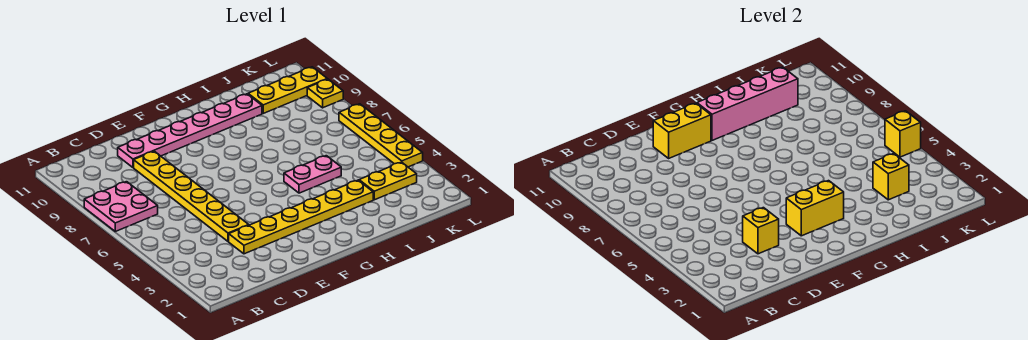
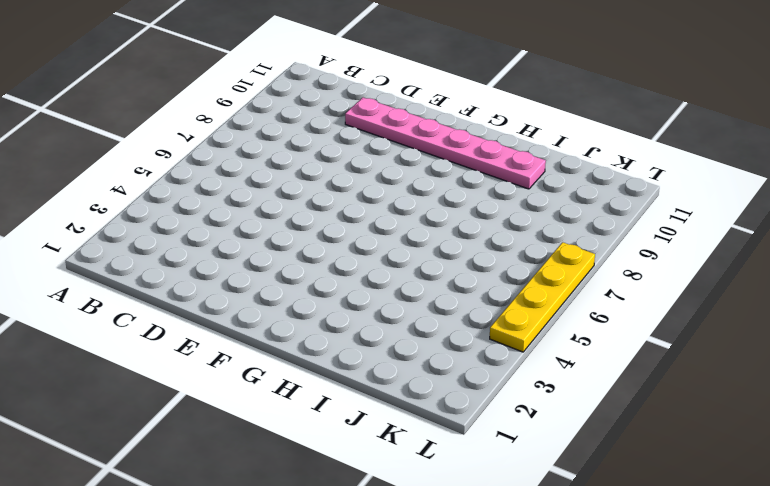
none -> pink plate A7:B8 level 1
none -> yellow plate D3:I3 level 1
none -> yellow plate D4:D9 level 1

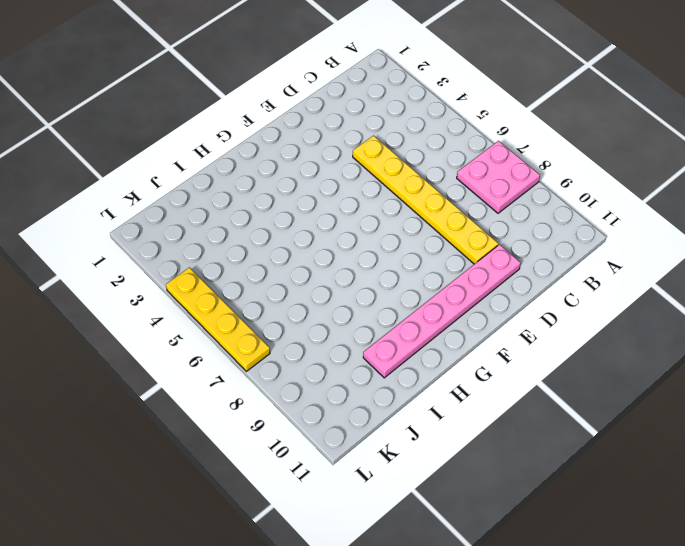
none -> yellow plate D3:I3 level 1
none -> pink plate H5:I5 level 1
none -> yellow plate J3:K3 level 1

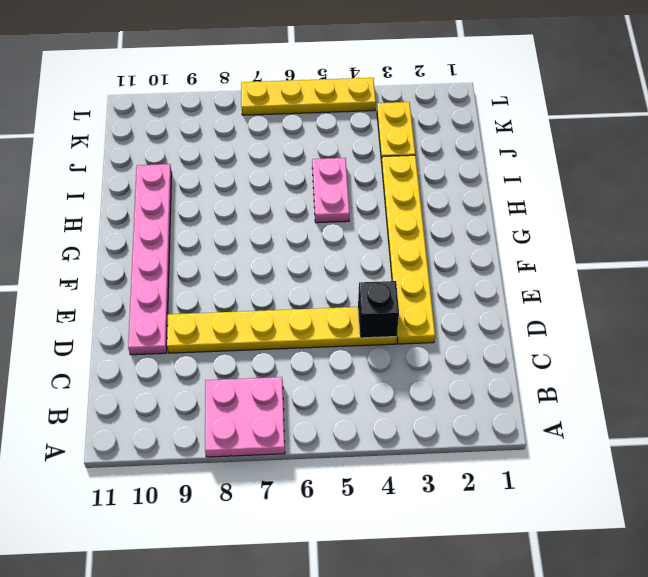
black brick D4 level 2 -> none
none -> yellow plate J10:L10 level 1
none -> yellow plate L9 level 1
none -> yellow brick D3 level 2

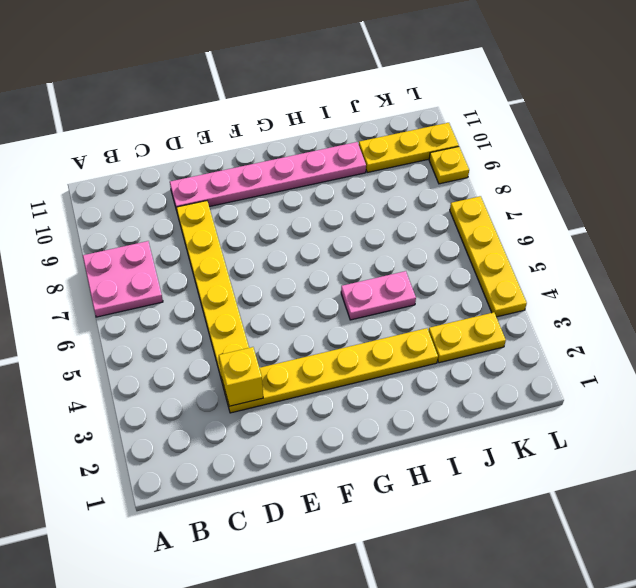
none -> yellow brick E10:F10 level 2
none -> yellow brick F3:G3 level 2
none -> pink brick G10:J10 level 2

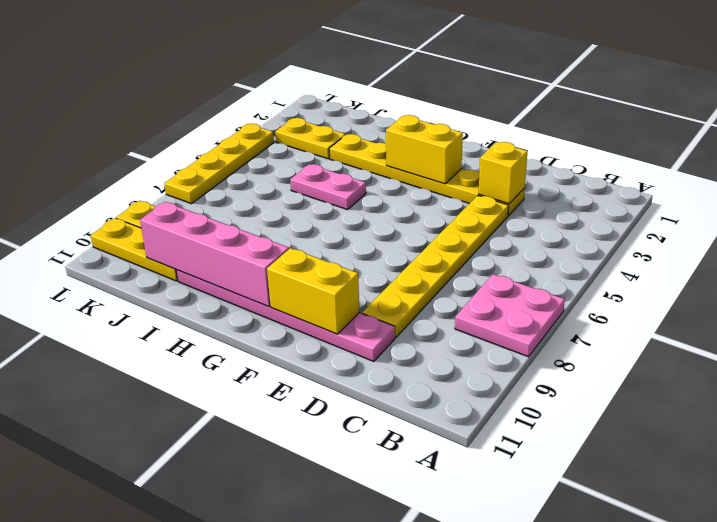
none -> yellow brick J3 level 2
none -> yellow brick L5 level 2

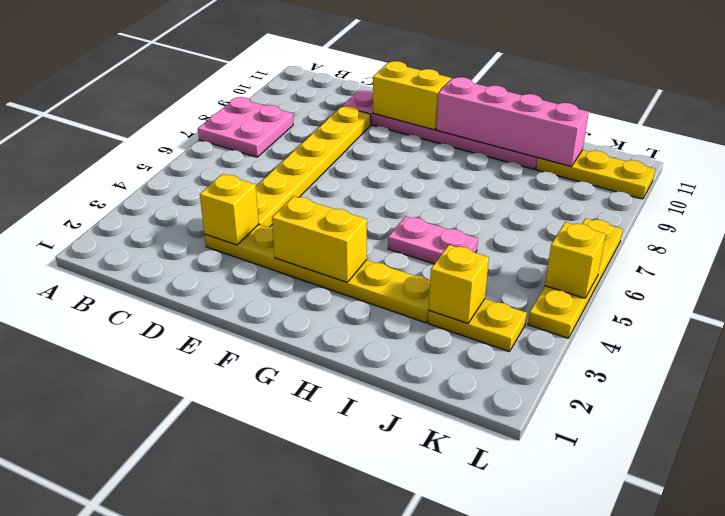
none -> yellow plate L9 level 1

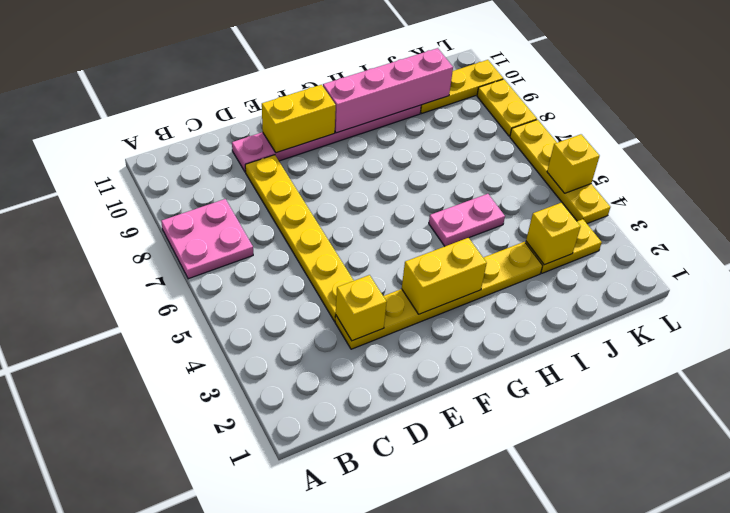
yellow plate L8:L9 level 1 -> yellow plate L9 level 1

